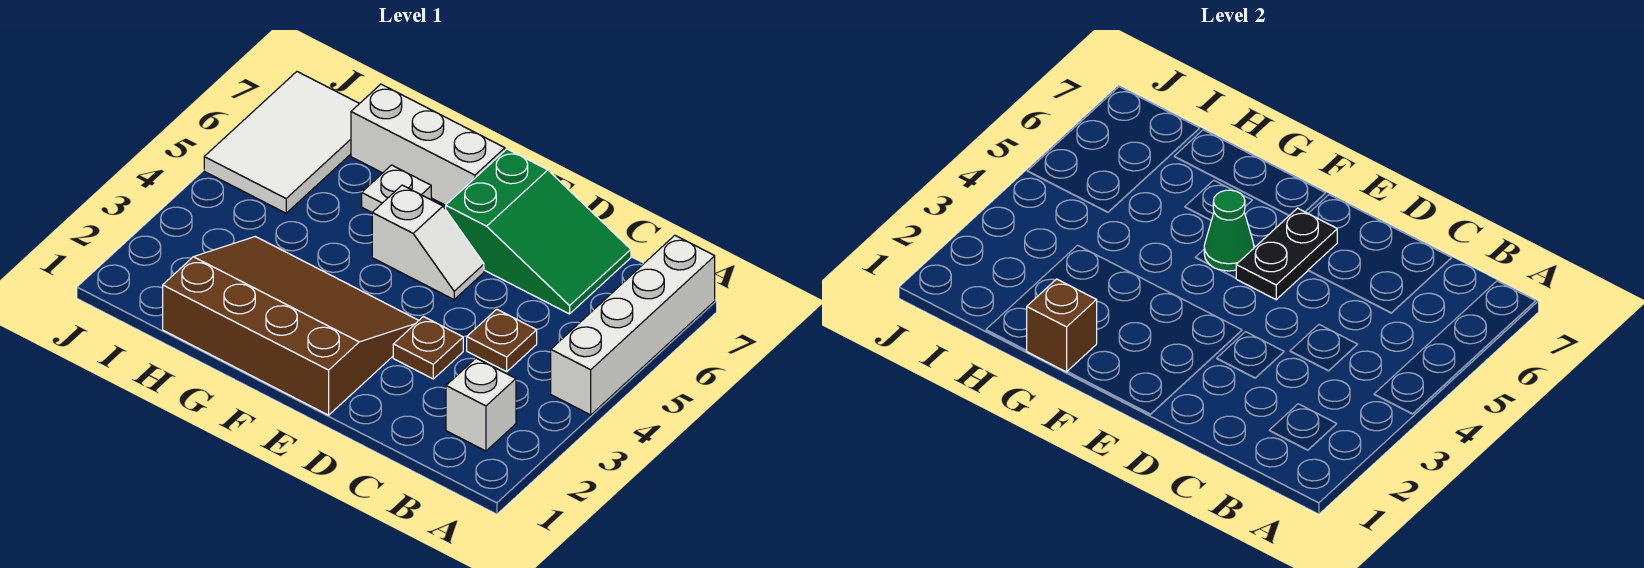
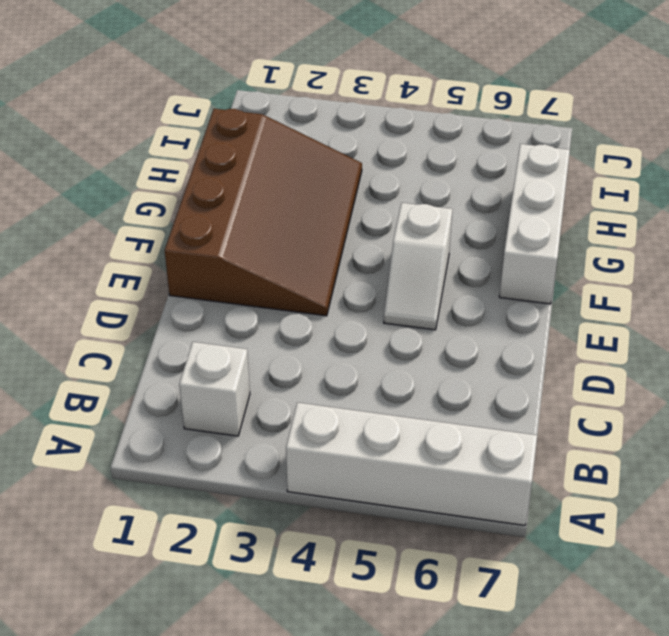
none -> brown plate C4 level 1
none -> green slope C6:E7 level 1 top E
none -> brown plate D3 level 1

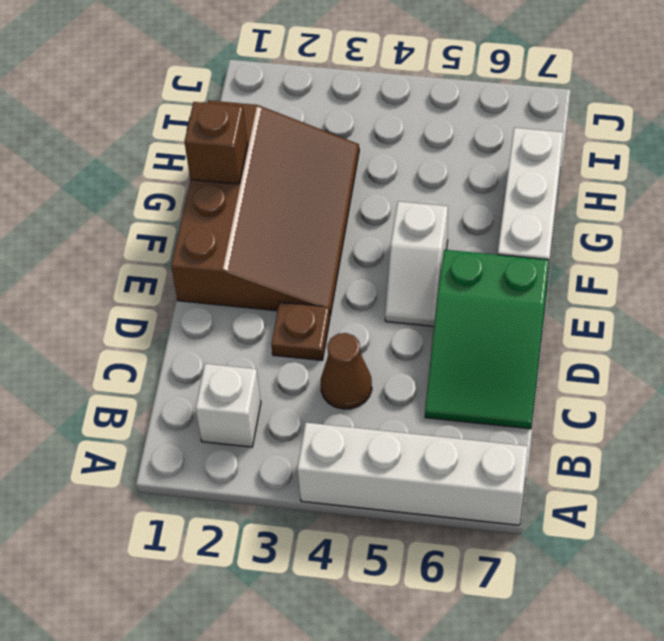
brown cone C4 level 1 -> brown plate C4 level 1
none -> white plate G6 level 1
none -> white tile I5:J7 level 1
none -> black plate E5:E6 level 2

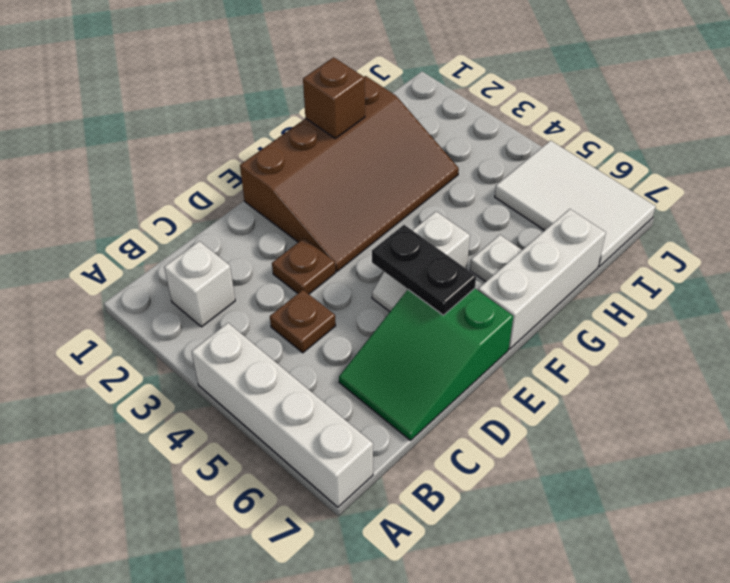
none -> green cone F5 level 2

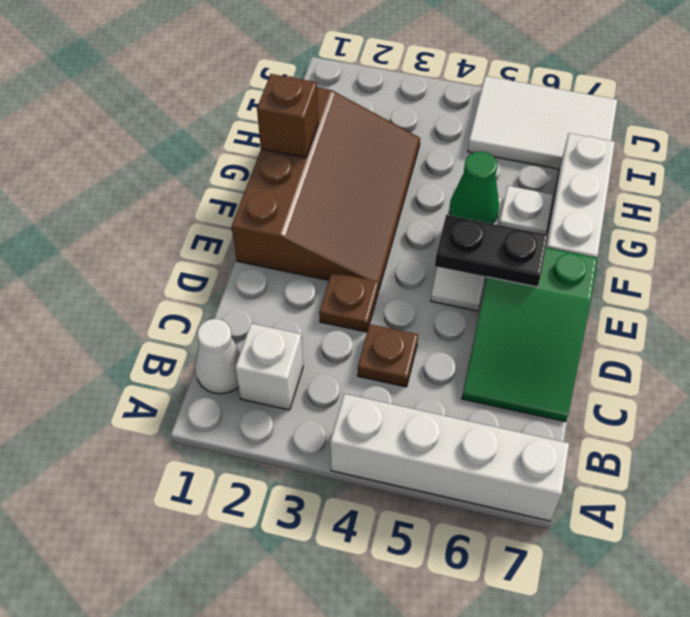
white cone B1 level 1 -> none

